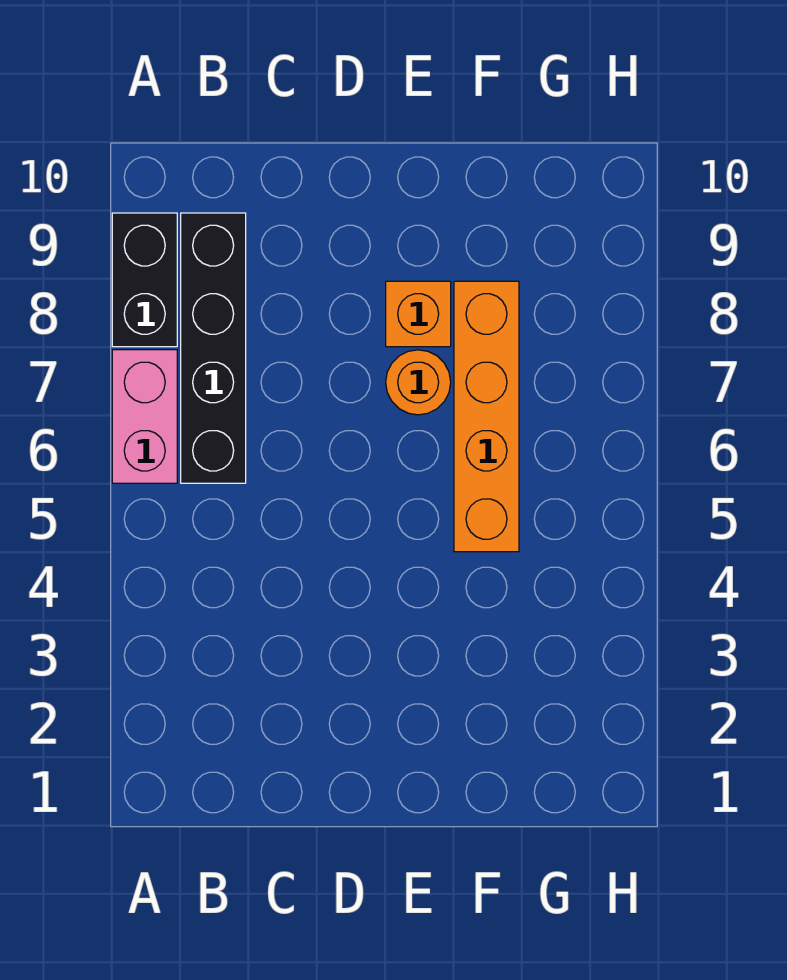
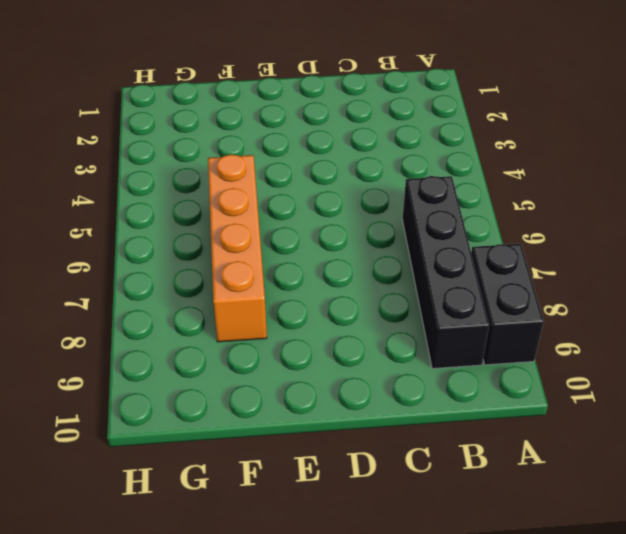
none -> pink brick A6:A7 level 1
none -> orange round brick E7 level 1

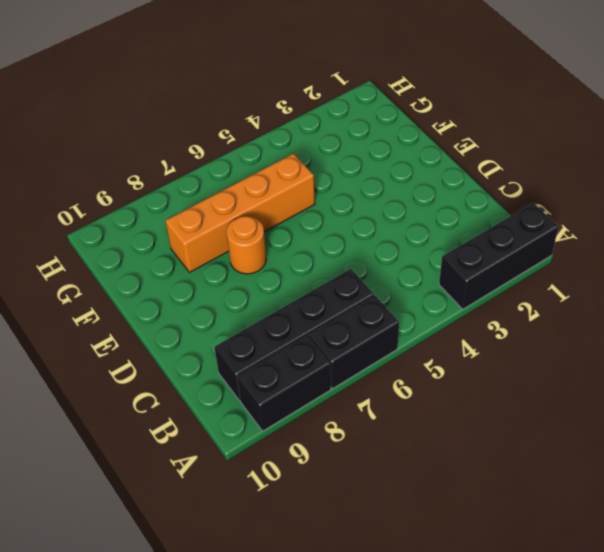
black brick A1:A3 level 1 -> none
black brick A6:A7 level 1 -> pink brick A6:A7 level 1
none -> orange brick E8 level 1

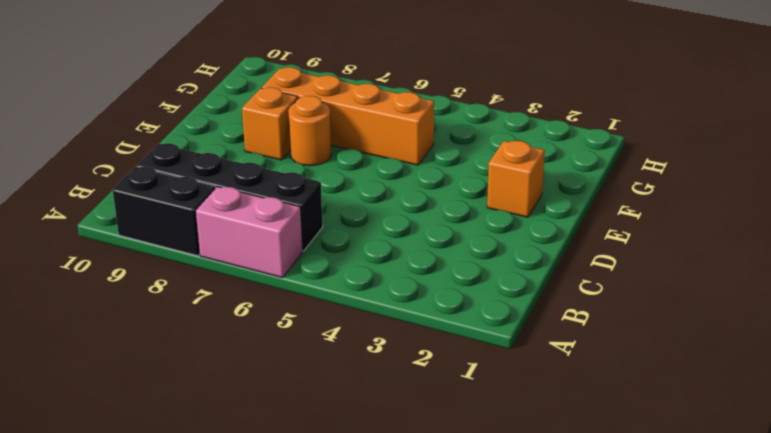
orange brick E2 level 1 -> none

